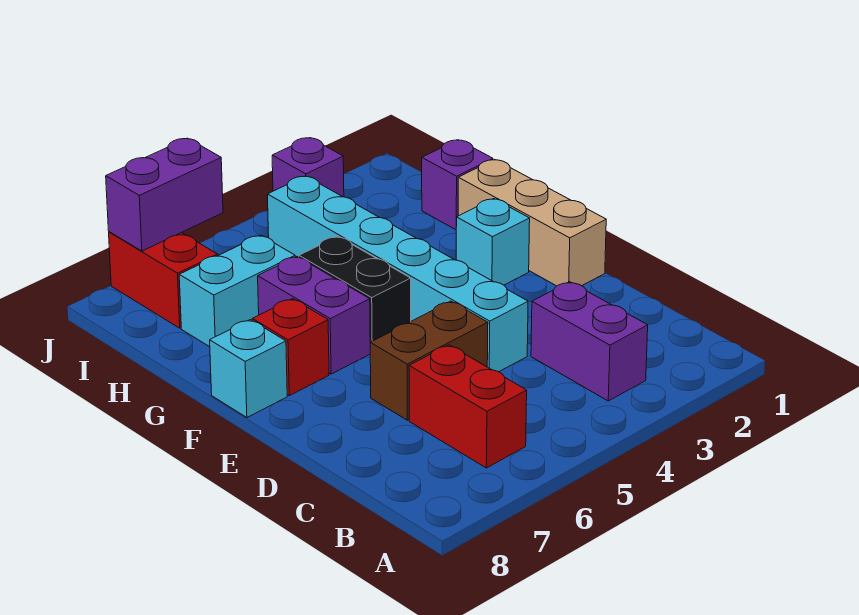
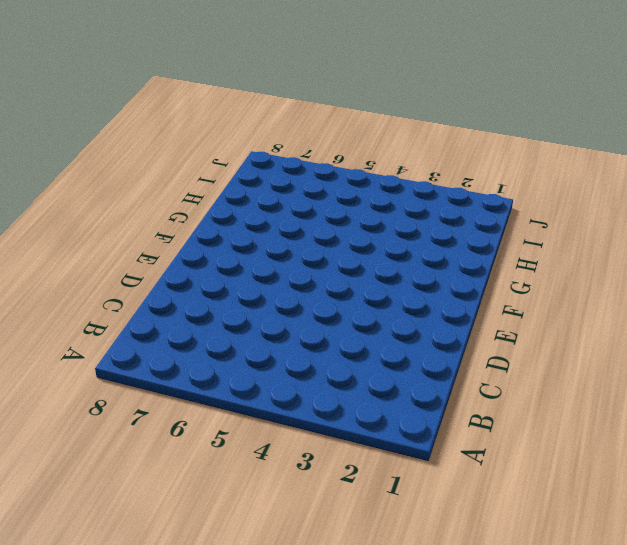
none -> purple brick B3:C3 level 1
none -> red brick B6:C6 level 1
none -> cyan brick D4:I4 level 1

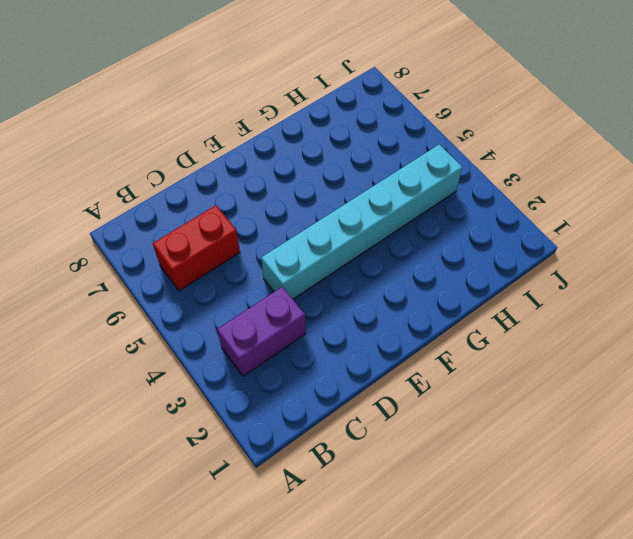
none -> brown brick D5:D6 level 1
none -> tan brick E1:G1 level 1
none -> cyan brick F2 level 1

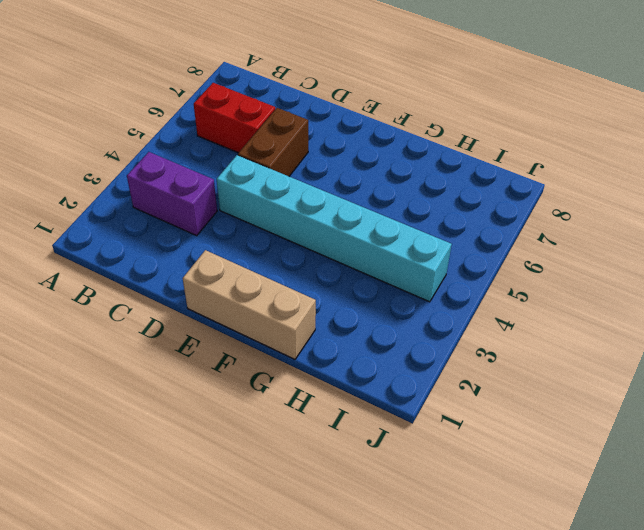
none -> cyan brick F2 level 1
none -> black brick F5:G5 level 1
none -> purple brick F6:G6 level 1

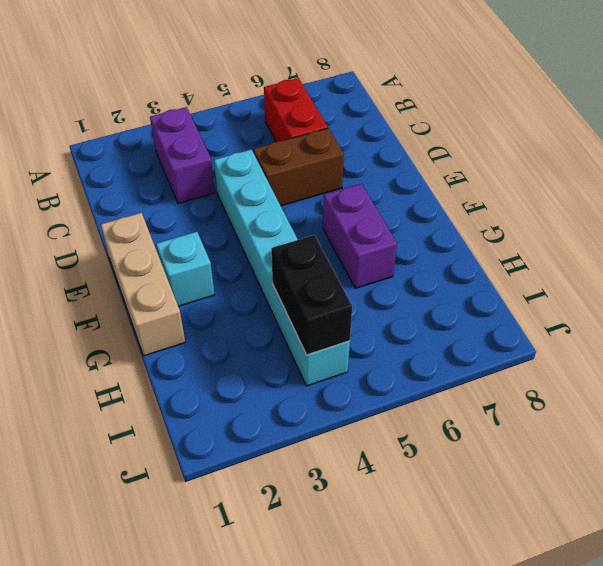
black brick H4:I4 level 2 -> black brick F5:G5 level 1
none -> red brick F7 level 1
none -> cyan brick F8 level 1
none -> purple brick H1 level 1

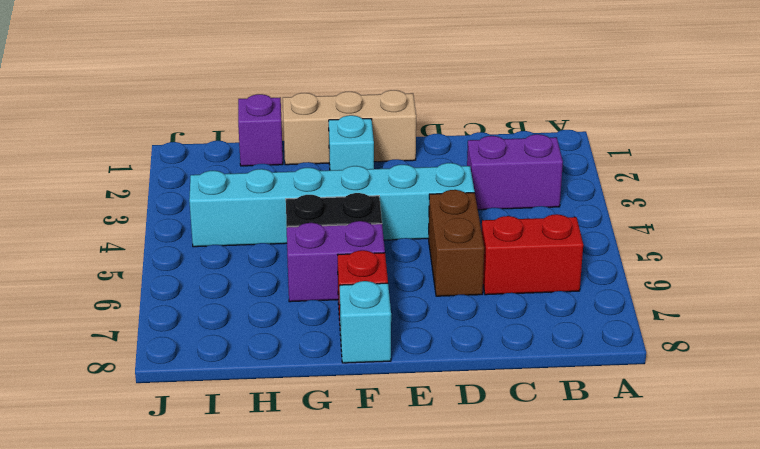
none -> cyan brick H6:H7 level 1
none -> red brick I7:J7 level 1
none -> purple brick J3 level 1

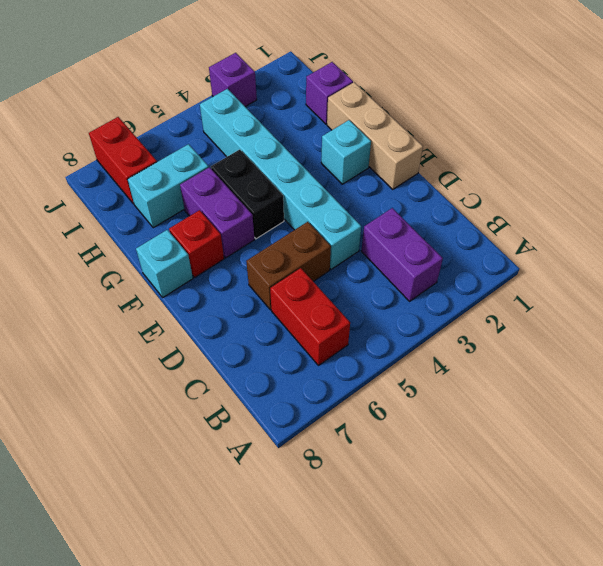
none -> purple brick J6:J7 level 2

